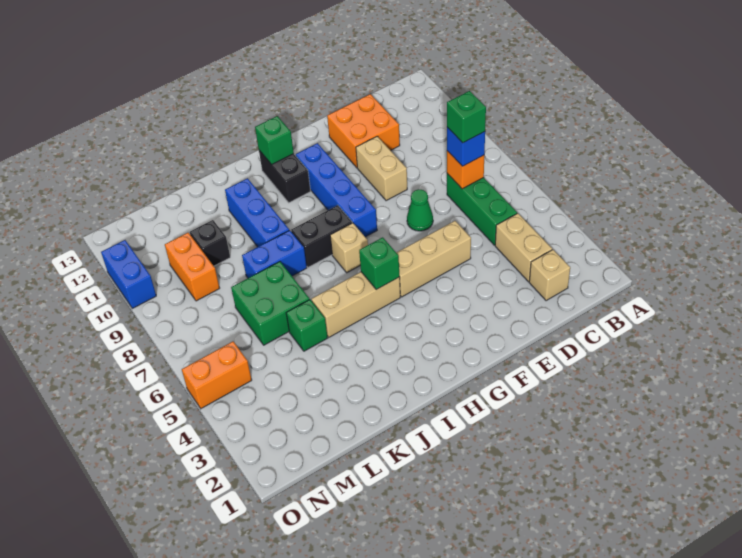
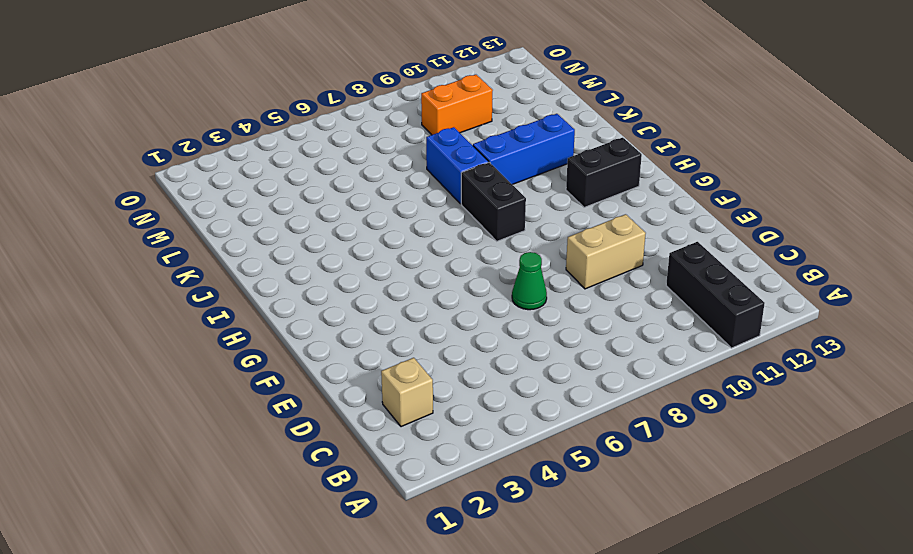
black brick A11:C11 level 1 -> none
none -> tan brick C3:C4 level 1
none -> green brick C5:C7 level 1
none -> orange brick D11:E12 level 1

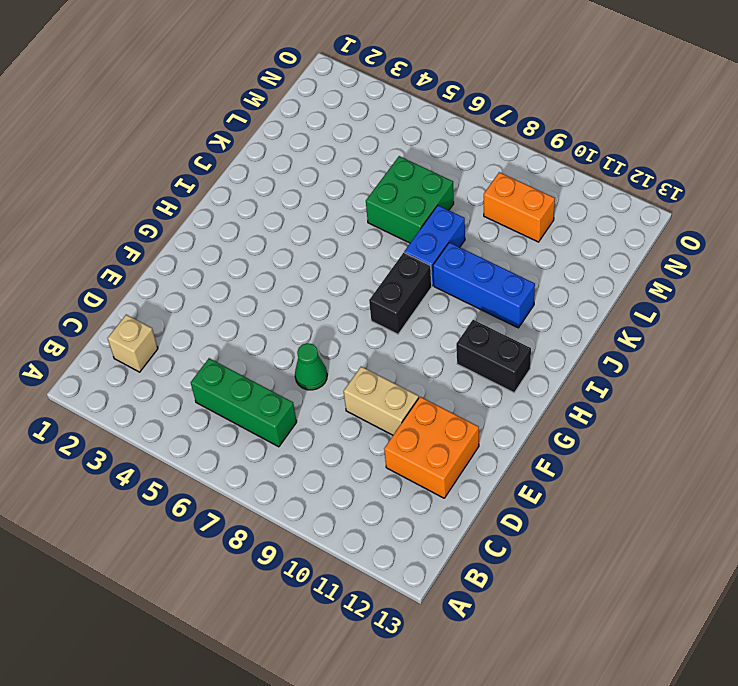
none -> tan brick C3:C4 level 1
none -> tan brick E5:G5 level 1
none -> blue brick G8:G11 level 1

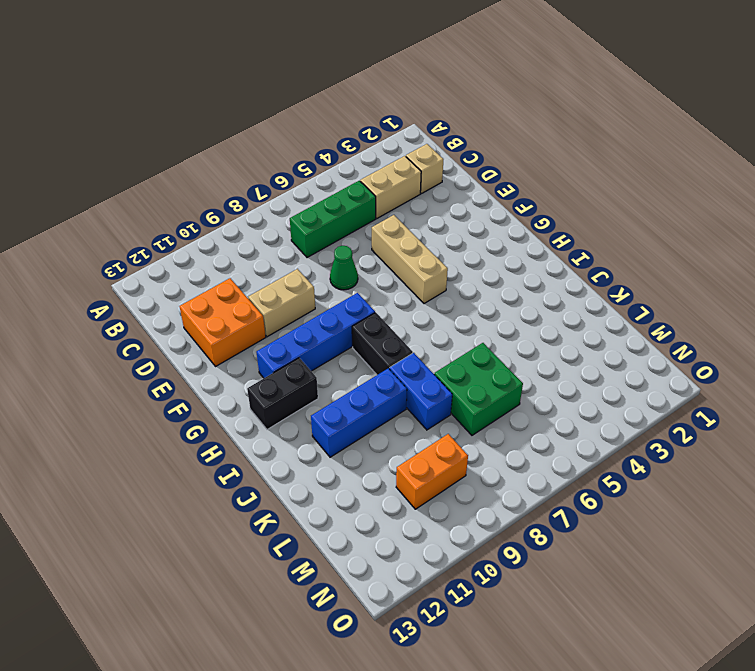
none -> tan brick H5:J5 level 1
none -> tan brick H7 level 1
none -> green brick K5 level 1

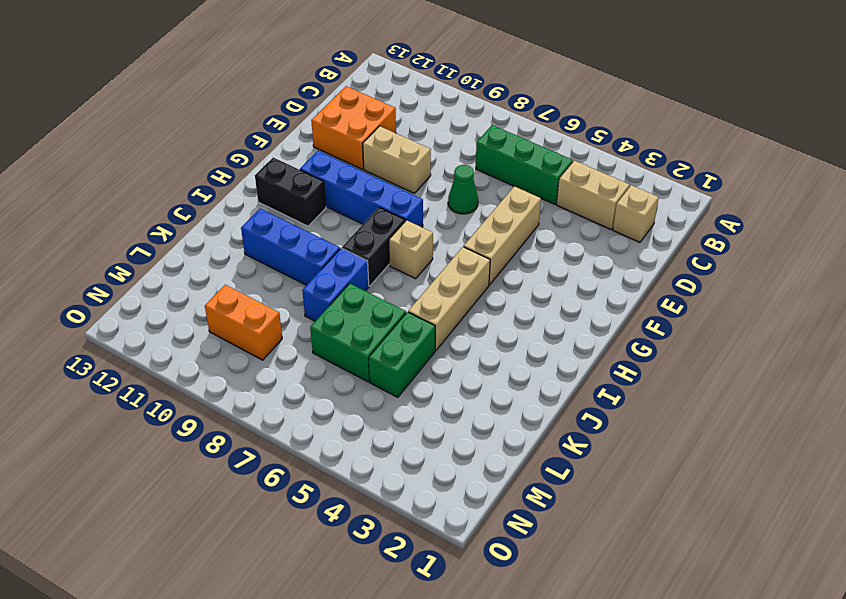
green brick K5:L5 level 1 -> green brick K5 level 1
none -> black brick L10 level 1
none -> orange brick N5:O5 level 1
none -> blue brick O10:O11 level 1

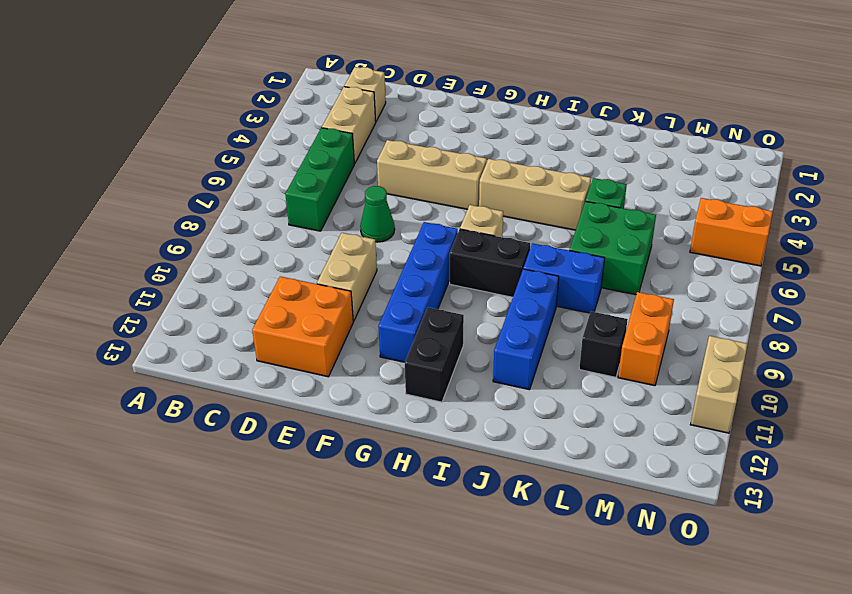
tan brick O10:O11 level 1 -> blue brick O10:O11 level 1
none -> orange brick C7 level 2
none -> green brick H5 level 2
none -> green brick H12 level 2

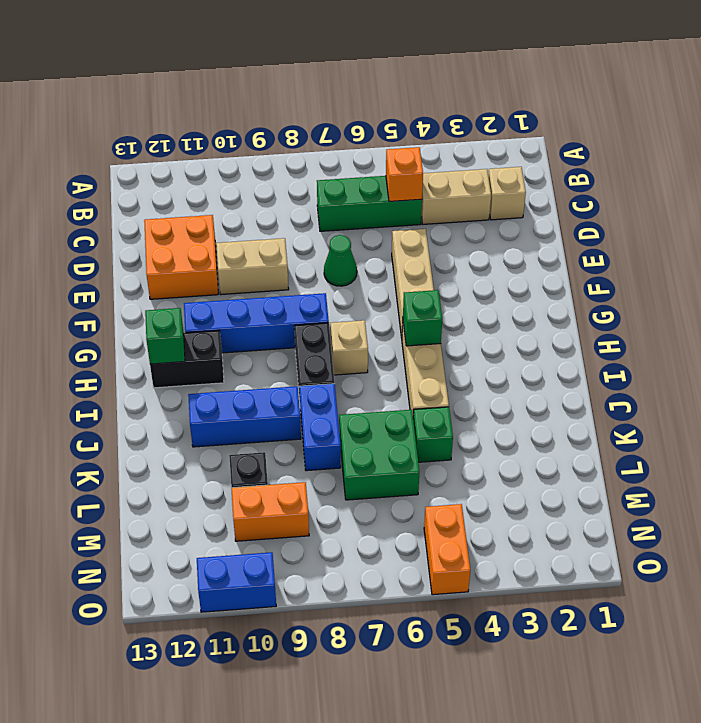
orange brick C5 level 2 -> orange brick C7 level 2
none -> blue brick C7 level 3
none -> green brick C7 level 4

